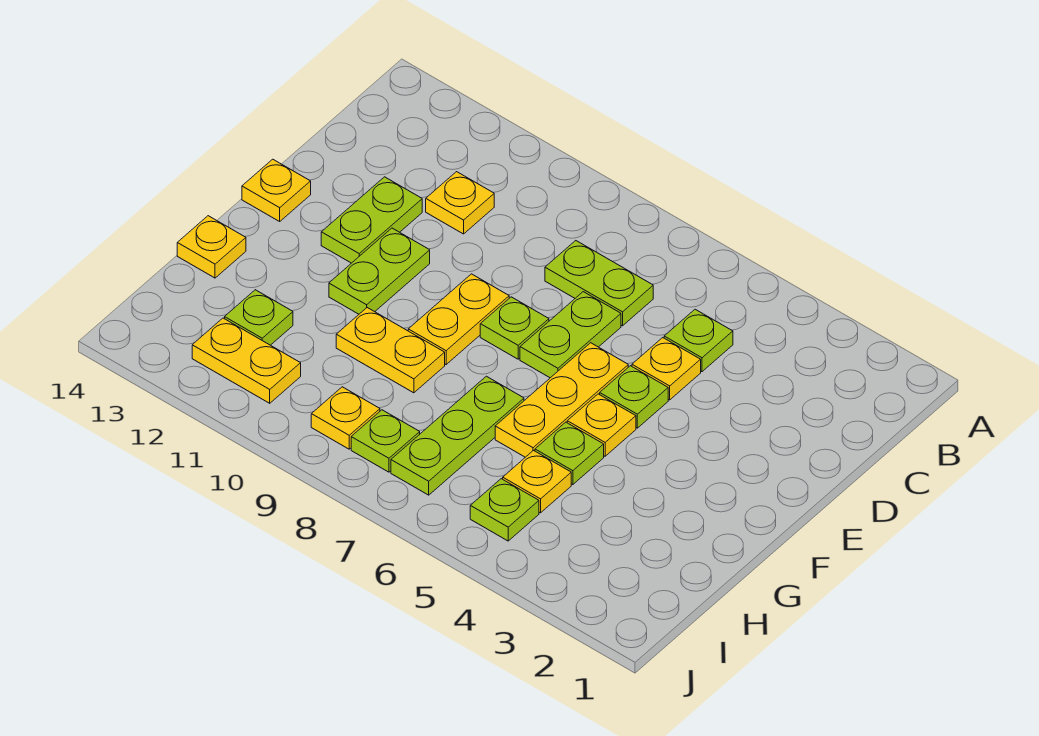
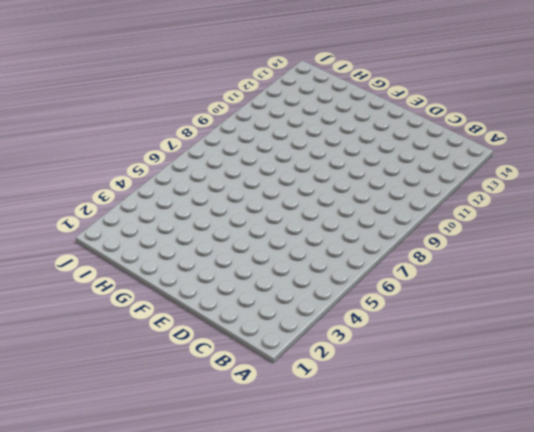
none -> lime plate C5 level 1
none -> lime plate C7:C8 level 1
none -> yellow plate C11 level 1

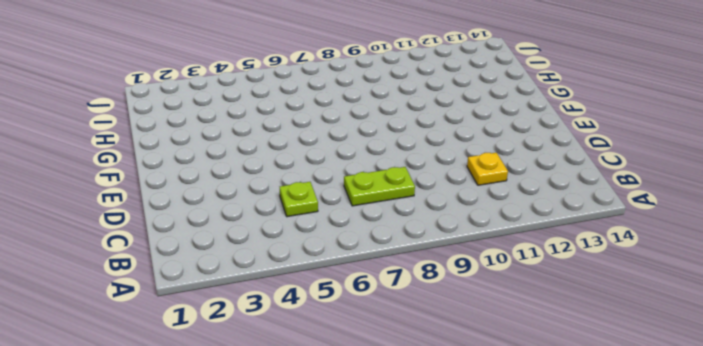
none -> yellow plate D5 level 1
none -> lime plate D7:E7 level 1
none -> lime plate D12:E12 level 1

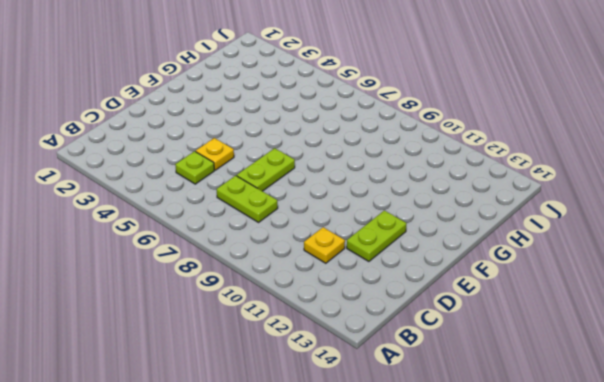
none -> lime plate E5 level 1
none -> yellow plate E6:G6 level 1
none -> lime plate E8 level 1

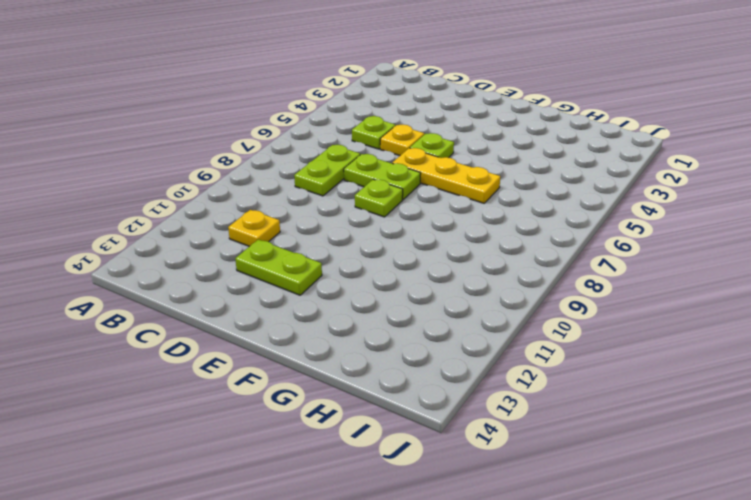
none -> yellow plate E9:F9 level 1
none -> lime plate E11:F11 level 1
none -> yellow plate E14 level 1

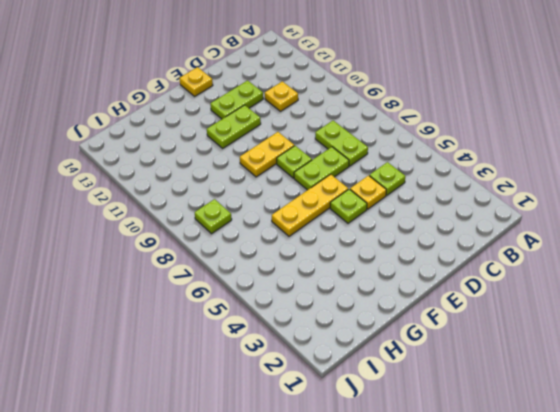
none -> yellow plate F5 level 1
none -> lime plate G5 level 1
none -> lime plate G7:I7 level 1

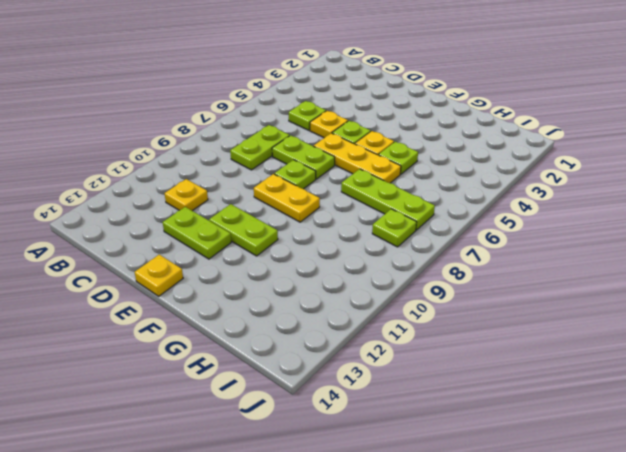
none -> yellow plate G9:G10 level 1
none -> yellow plate G14 level 1
none -> yellow plate H5 level 1

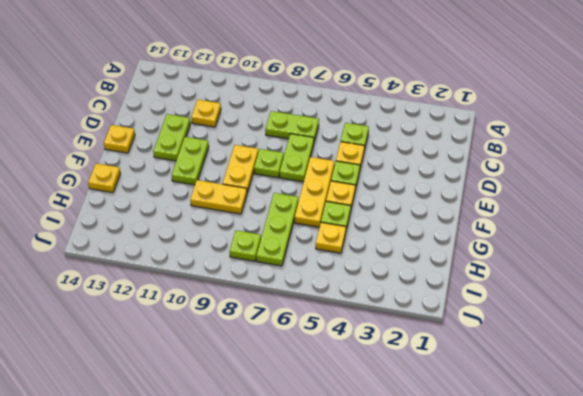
none -> lime plate H12 level 1
none -> lime plate I5 level 1
none -> yellow plate I9 level 1

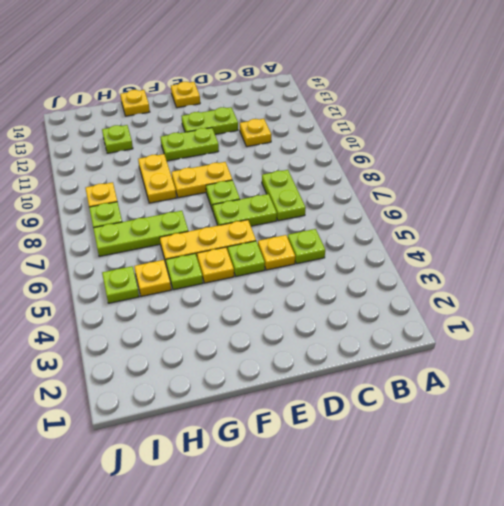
none -> yellow plate I11:I12 level 1

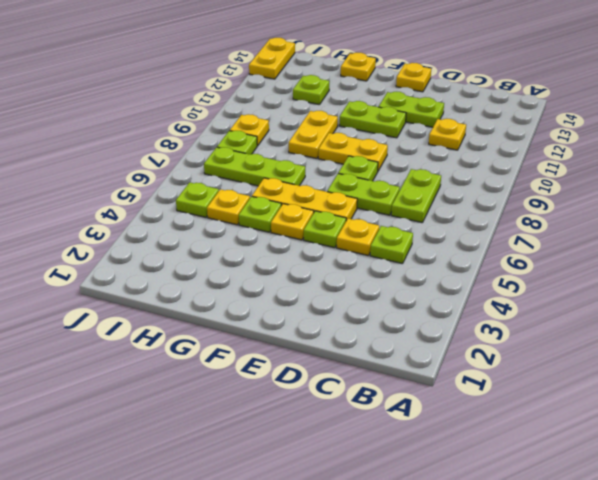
yellow plate J13:J14 level 1 -> yellow plate I11:I12 level 1

